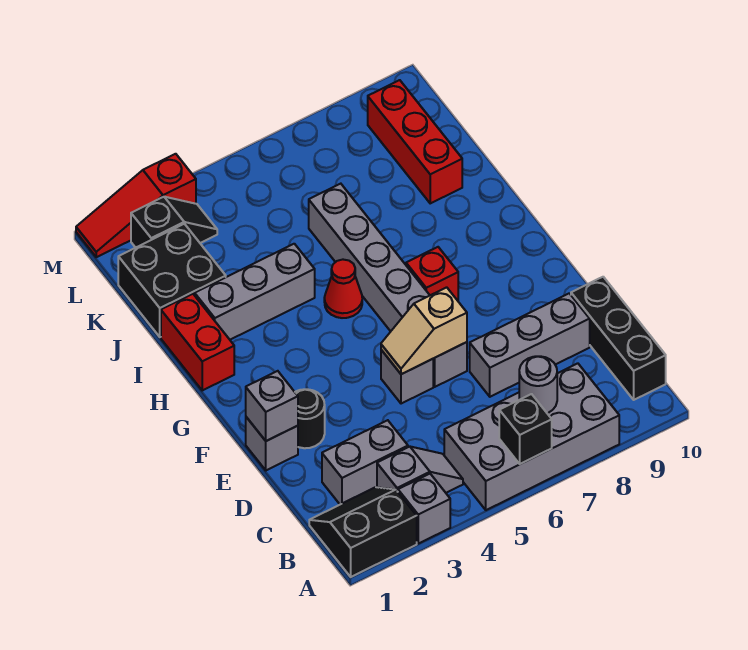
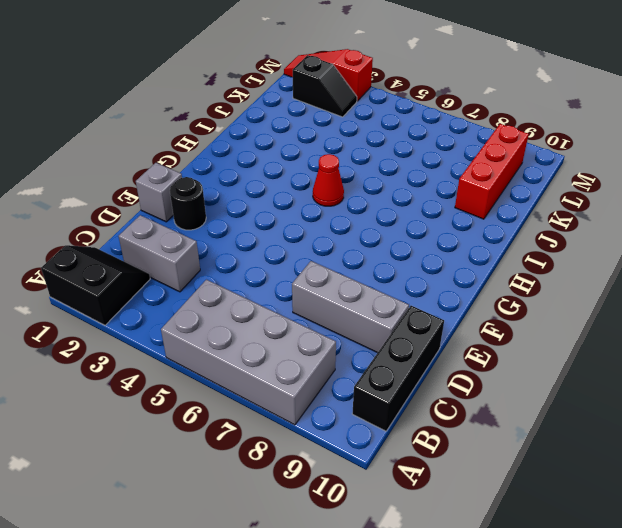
none -> grey brick A3 level 1
none -> grey slope B3:B4 level 1 top 3
none -> grey brick E5 level 1

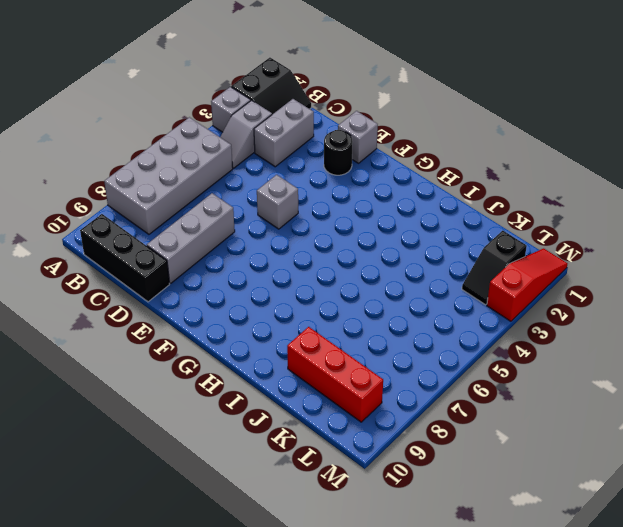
none -> grey brick E6:J6 level 1
none -> red brick G7 level 1
none -> red brick H1:I1 level 1

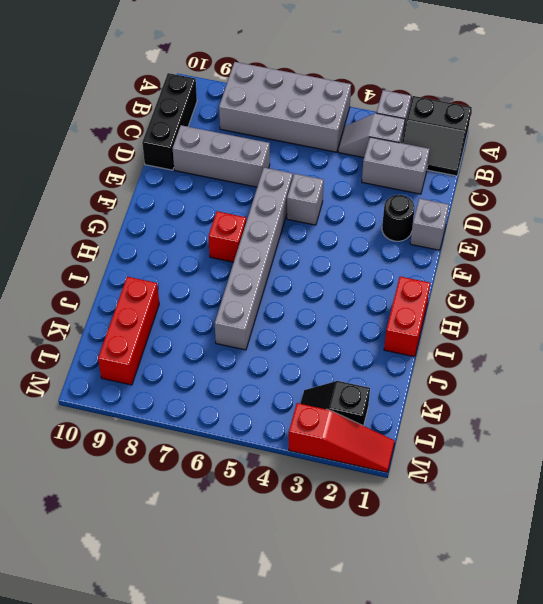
none -> red cone H5 level 1
none -> grey brick I2:I4 level 1
none -> black brick J1:K2 level 1

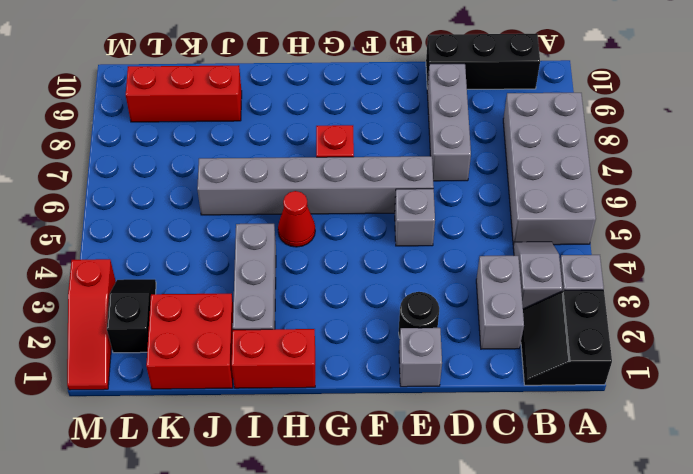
red brick J1:K2 level 1 -> black brick J1:K2 level 1
none -> black brick A6 level 2
none -> grey round brick B7 level 2
none -> grey brick E1 level 2

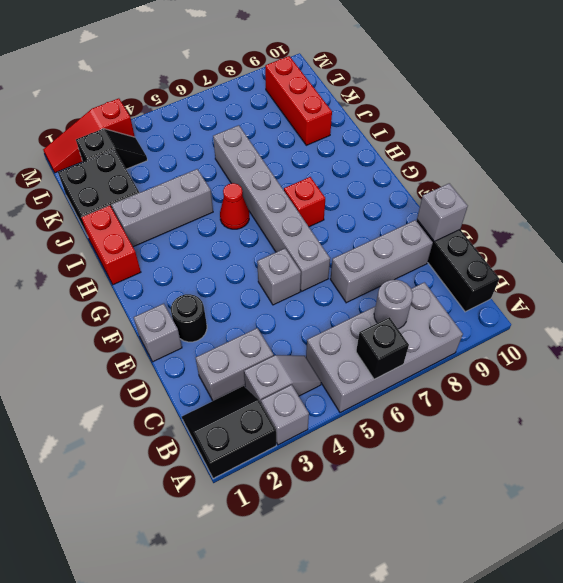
grey brick D10 level 2 -> grey brick E1 level 2
none -> tan slope E5:E6 level 2 top 6

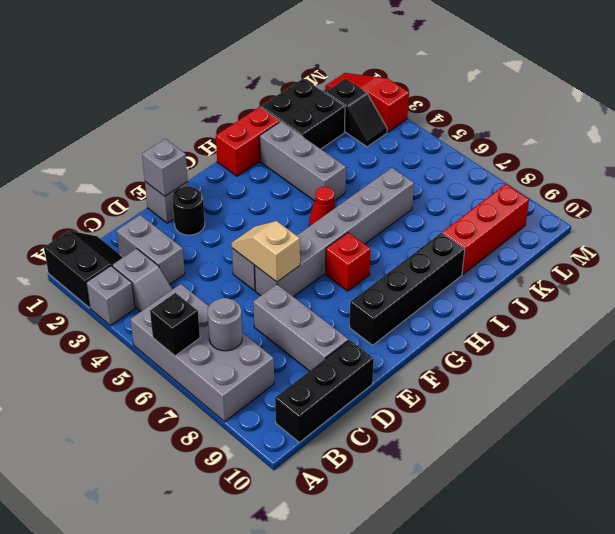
black brick F9:I9 level 1 -> none

